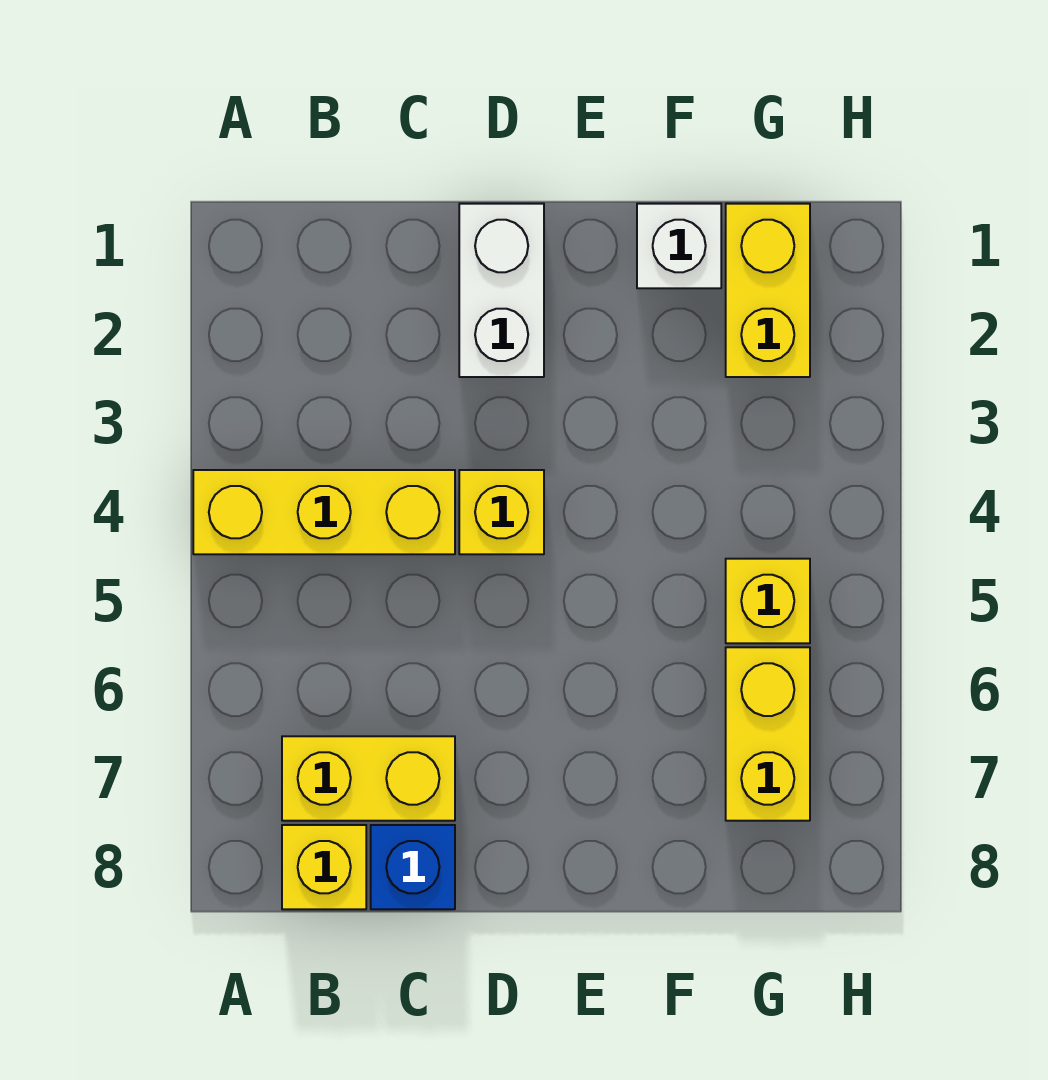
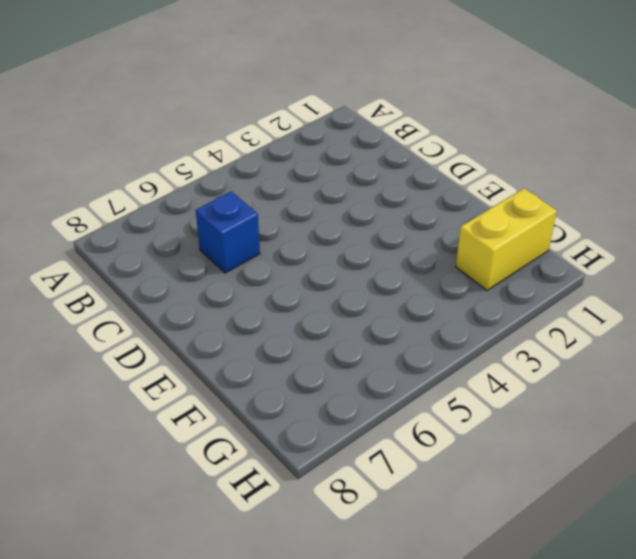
blue brick C6 level 1 -> blue brick C8 level 1
none -> yellow brick A4:C4 level 1
none -> yellow brick B7:C7 level 1

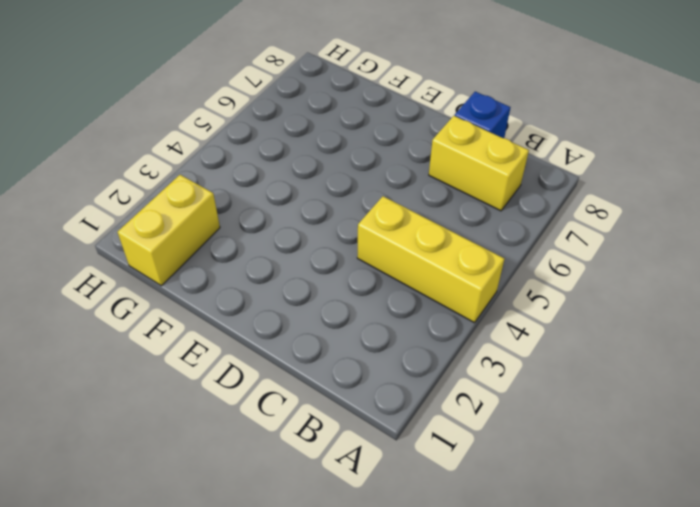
none -> yellow brick B8 level 1
none -> white brick D1:D2 level 1

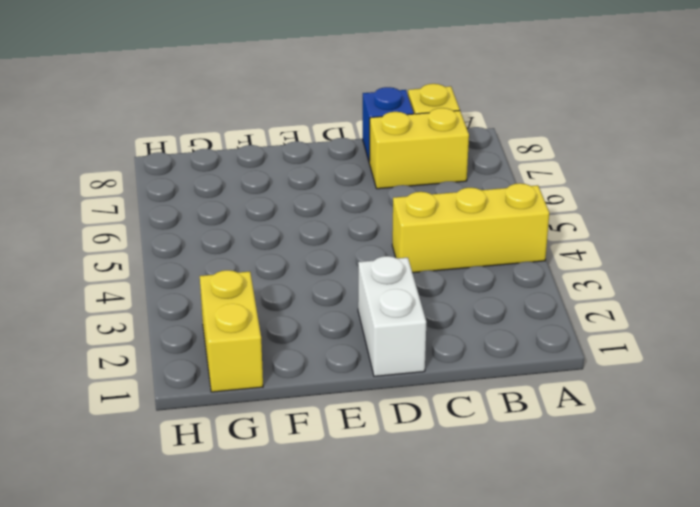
none -> yellow brick D4 level 1
none -> white brick F1 level 1

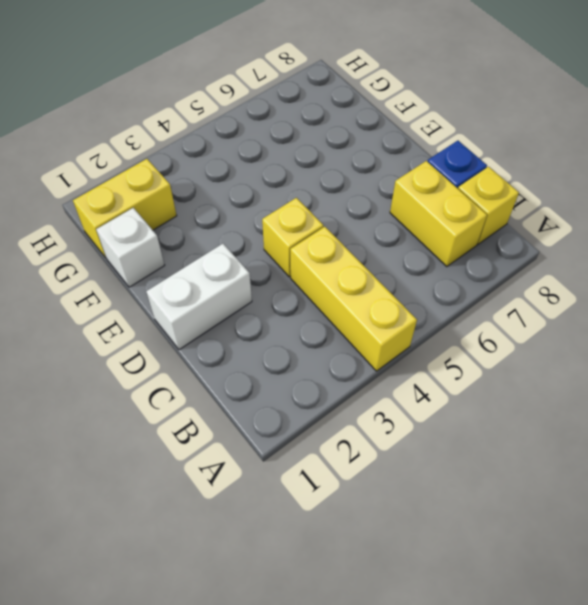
none -> yellow brick G5 level 1
none -> yellow brick G6:G7 level 1

